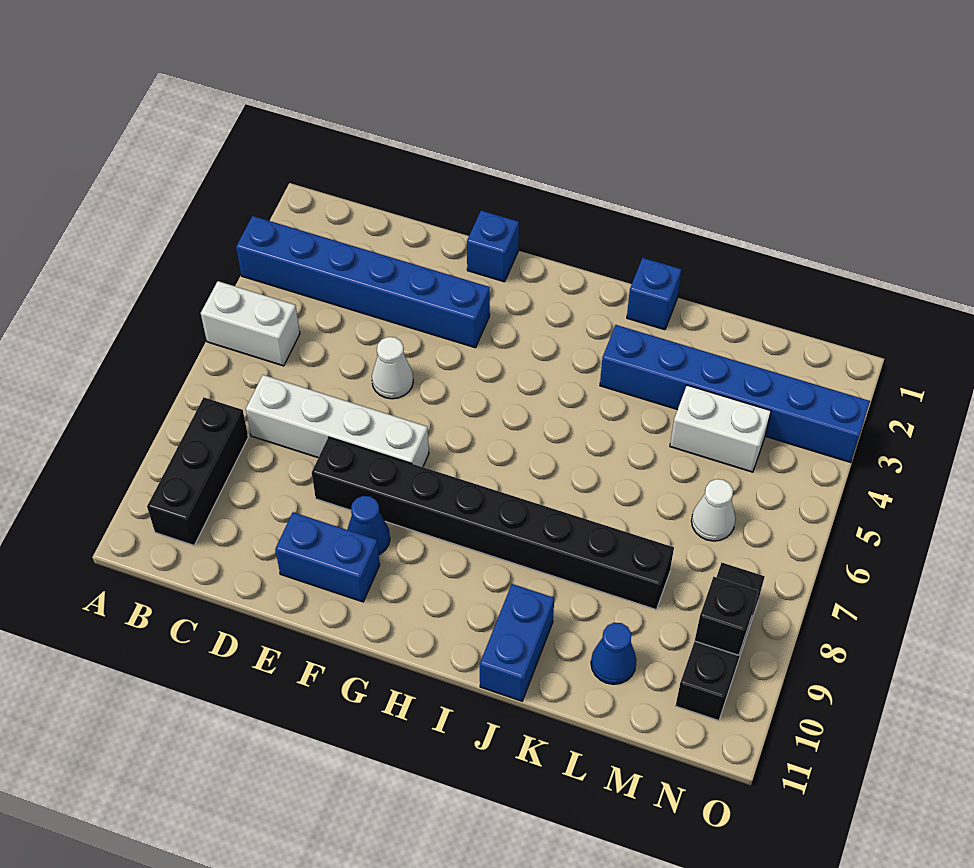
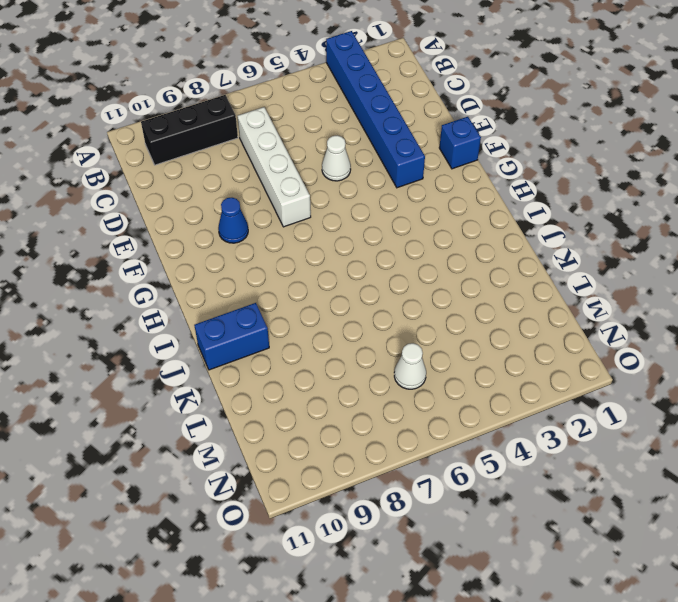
none -> white brick A5:B5 level 1
none -> black brick E8:L8 level 1
none -> blue brick E10:F10 level 1

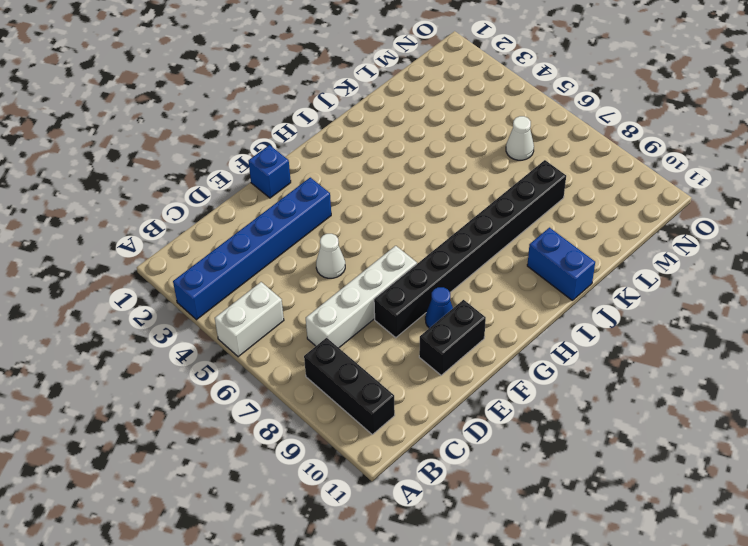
black brick E10:F10 level 1 -> blue brick E10:F10 level 1
none -> blue brick J1 level 1
none -> blue brick J3:O3 level 1
none -> white brick L4:M4 level 1

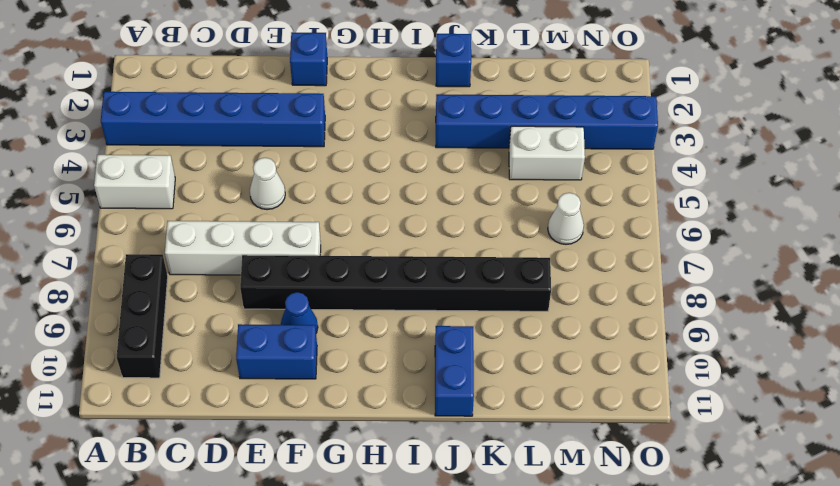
none -> blue cone L10 level 1
none -> black brick N8:N10 level 1
none -> black brick N9 level 2

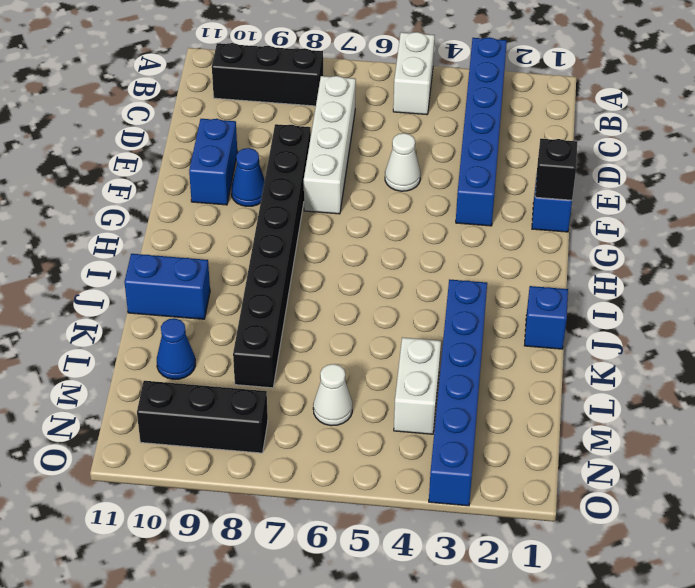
black brick F1 level 2 -> black brick N9 level 2

